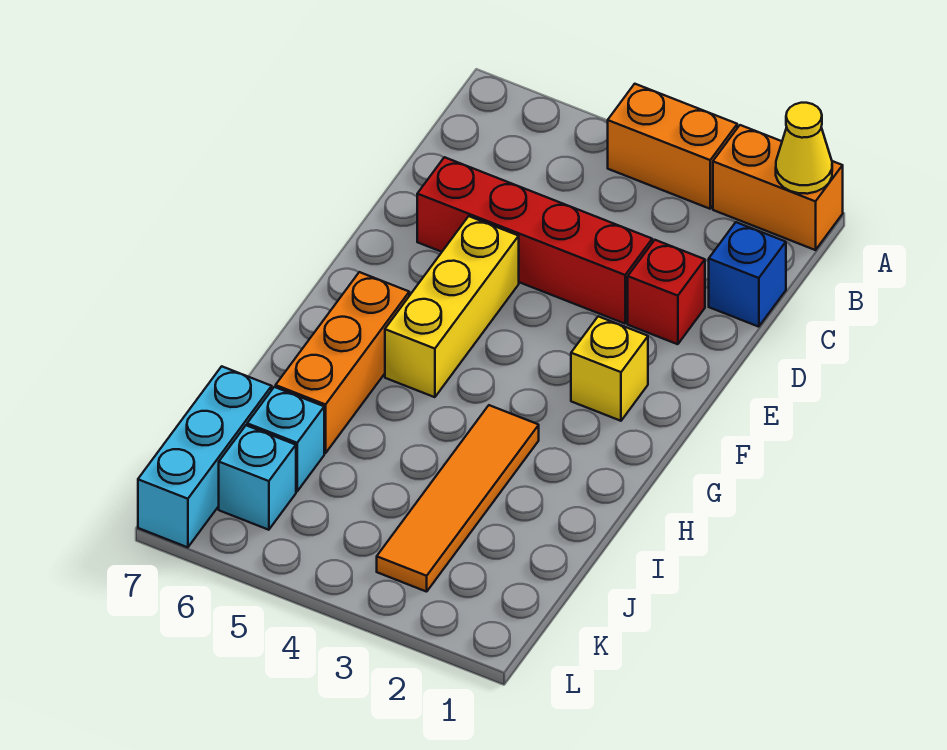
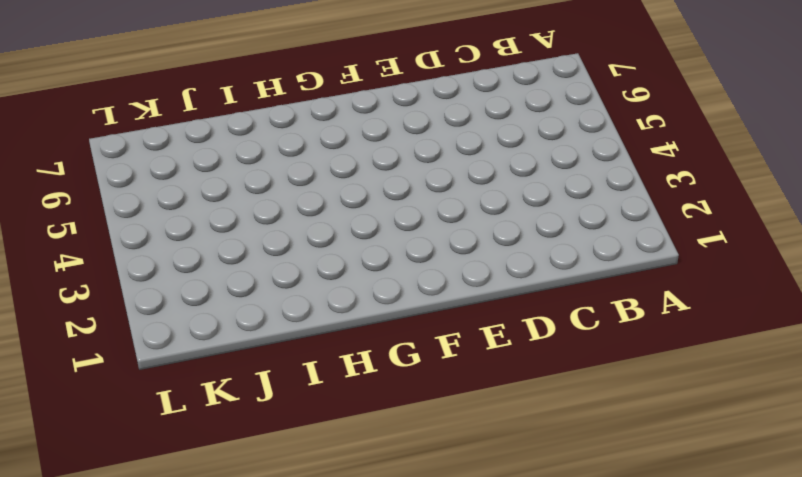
none -> orange brick A1:A2 level 1
none -> orange brick A3:A4 level 1
none -> blue brick C1 level 1

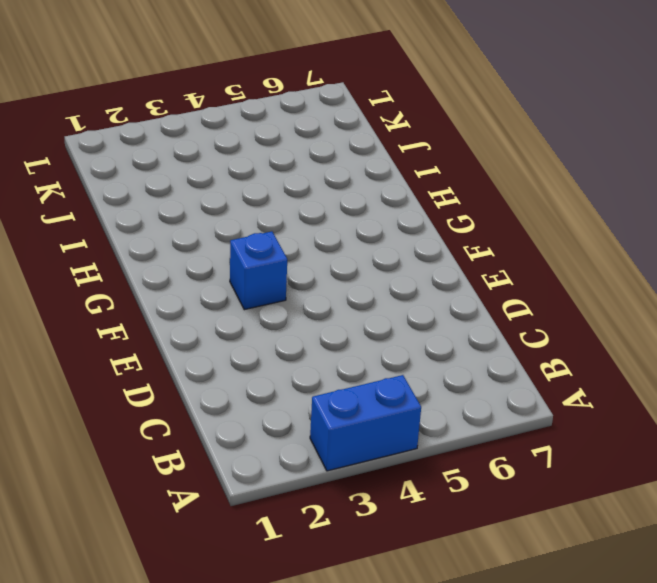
blue brick A3:A4 level 1 -> orange brick A3:A4 level 1
blue brick F3 level 1 -> blue brick C1 level 1
none -> orange brick A1:A2 level 1
none -> red brick D2 level 1
none -> red brick D3:D6 level 1

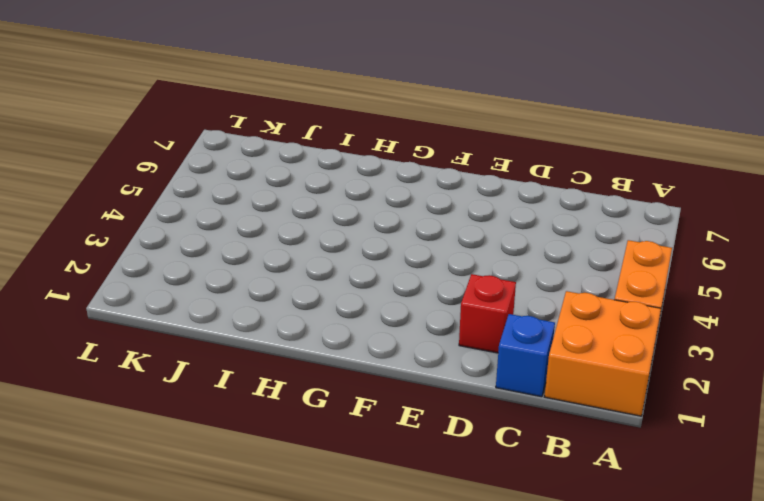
orange brick A1:B2 level 1 -> orange brick A1:A2 level 1
none -> red brick D3:D6 level 1
none -> yellow brick E5:G5 level 1
none -> yellow brick F2 level 1

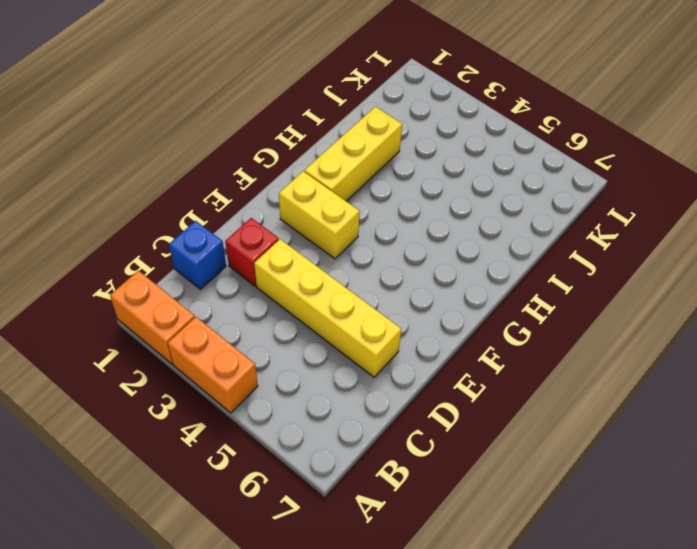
yellow brick D3:D6 level 1 -> red brick D3:D6 level 1
yellow brick F2:F3 level 1 -> yellow brick F2 level 1
yellow brick G2:I2 level 1 -> yellow brick E5:G5 level 1
none -> orange brick G6:I6 level 1
none -> orange tile H3:K3 level 1
none -> cyan brick J6 level 1

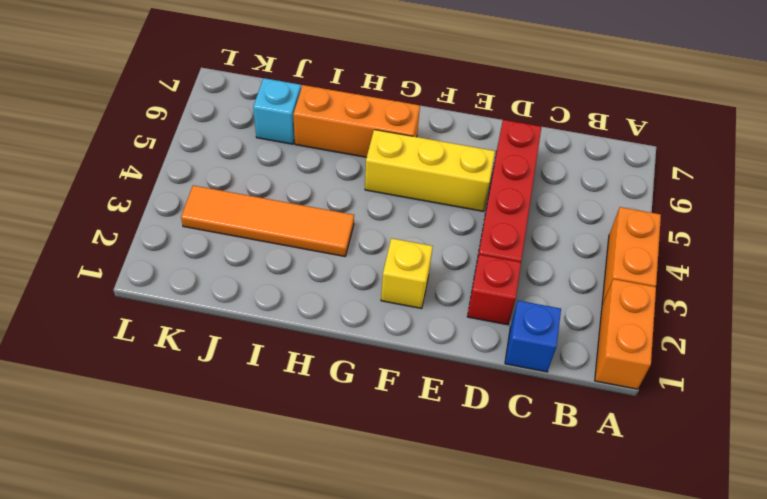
none -> cyan brick J7:L7 level 1
none -> cyan brick K6 level 1
none -> yellow cone A1 level 2

